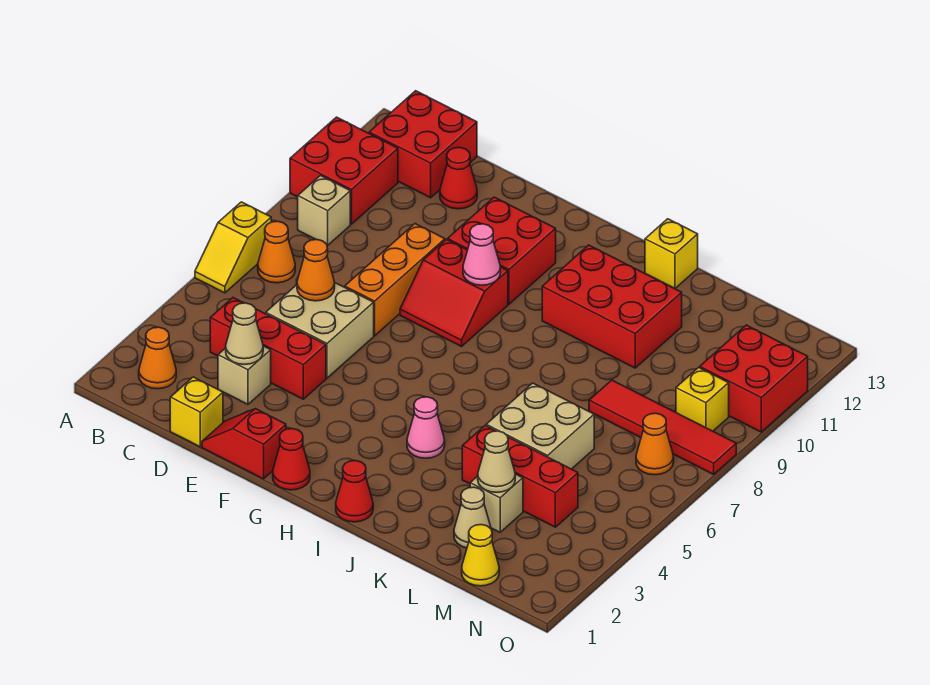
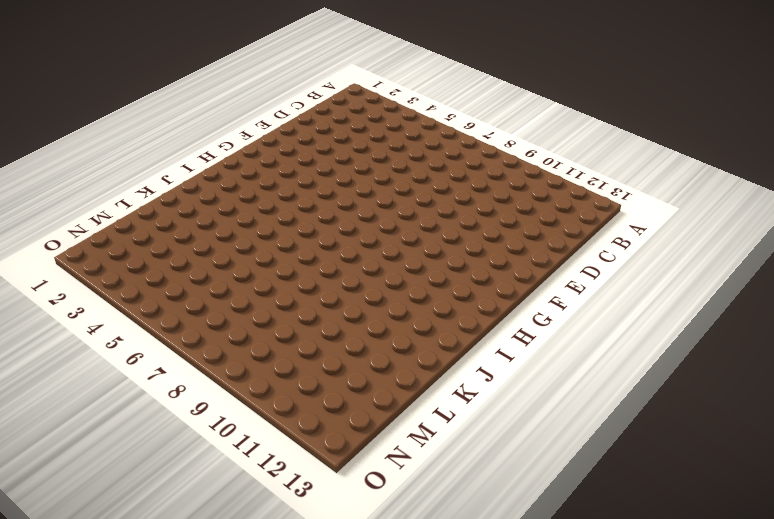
none -> yellow slope A6:A7 level 1 top 7
none -> red brick A10:B11 level 1
none -> orange cone B2 level 1
none -> orange cone B7 level 1

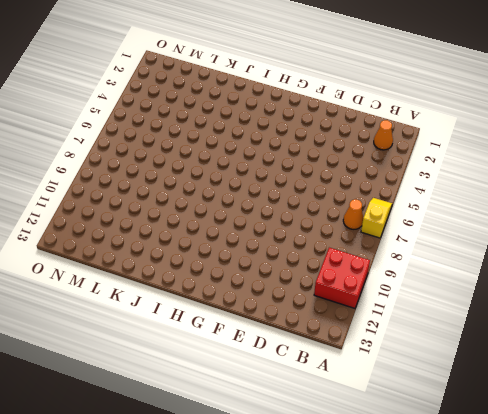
none -> tan brick B9 level 1
none -> red brick B12:C13 level 1
none -> red brick C4:E4 level 1
none -> yellow brick D1 level 1

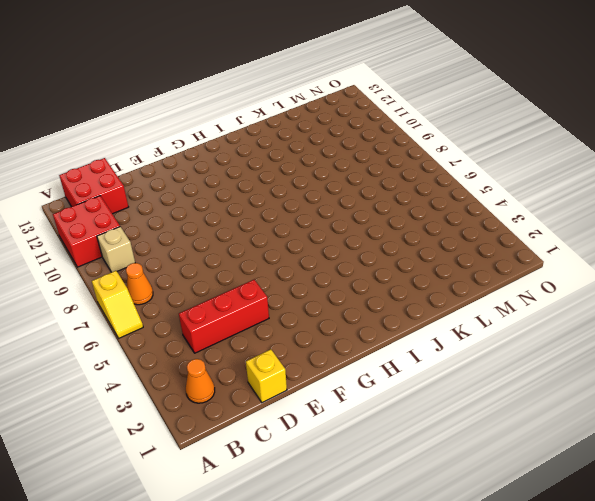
none -> tan brick D3 level 1
none -> tan brick D5:E6 level 1
none -> red cone D12 level 1
none -> red slope E1:F1 level 1 top F

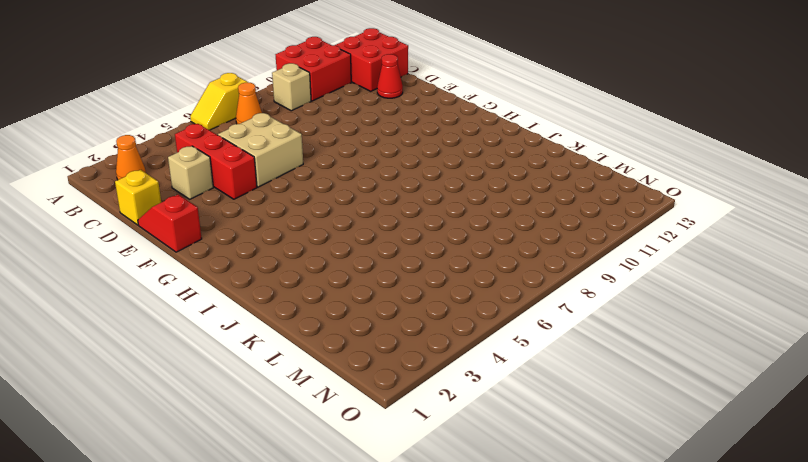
none -> orange brick E7:E9 level 1
none -> red slope F8:G9 level 1 top 9
none -> red brick F10:G11 level 1
none -> red cone G1 level 1

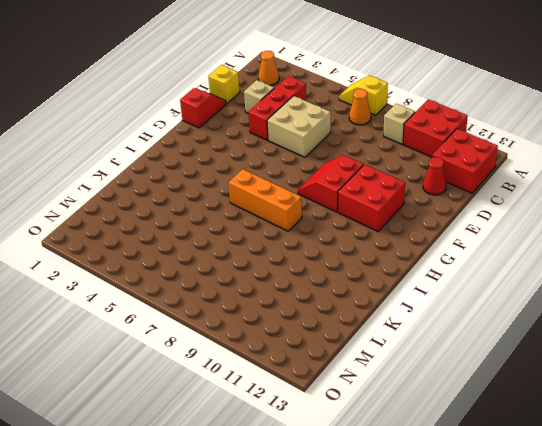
orange brick I6:I8 level 1 -> orange brick E7:E9 level 1
none -> red cone G1 level 1
none -> red cone I1 level 1
none -> pink cone I4 level 1
none -> red brick I10:K11 level 1

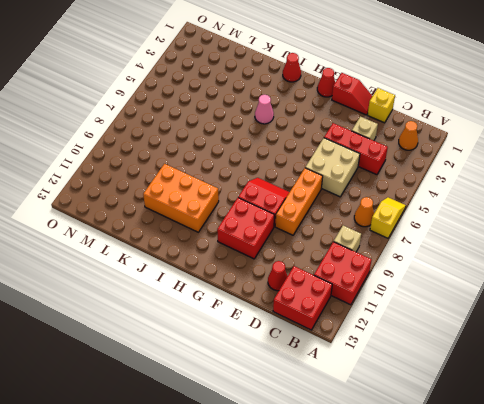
orange brick I10:K11 level 1 -> red brick I10:K11 level 1
none -> yellow brick J13 level 1
none -> red brick K4:M4 level 1
none -> tan brick K5:L6 level 1
none -> tan cone L2 level 1

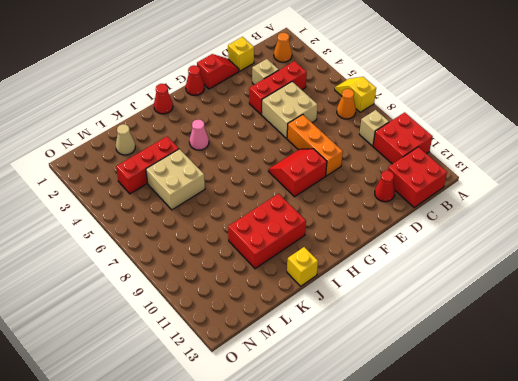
none -> red brick F10:G11 level 1
none -> tan brick L3 level 1
none -> red tile L8:O8 level 1
none -> yellow cone M1 level 1

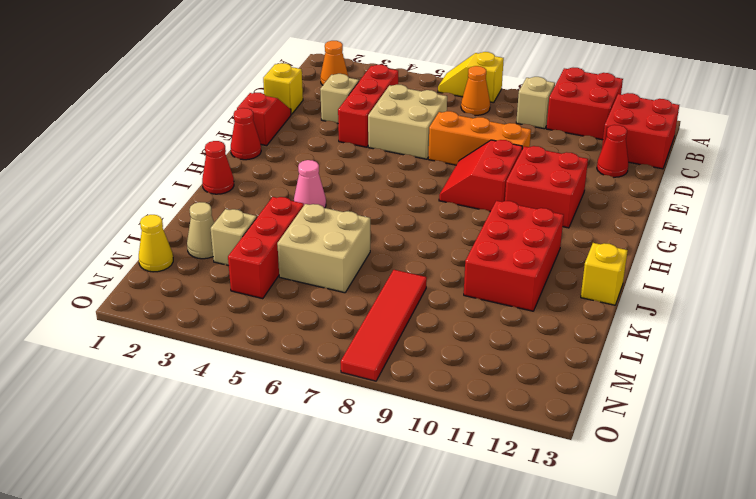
none -> orange cone N7 level 1
none -> yellow brick N9 level 1
none -> red brick N10:O11 level 1
none -> tan cone D3 level 2

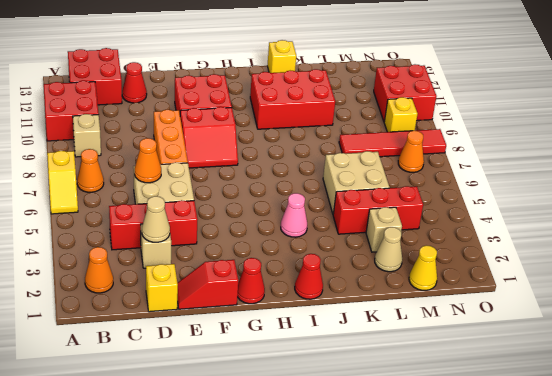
none -> pink cone G9 level 2
none -> tan cone L3 level 2

